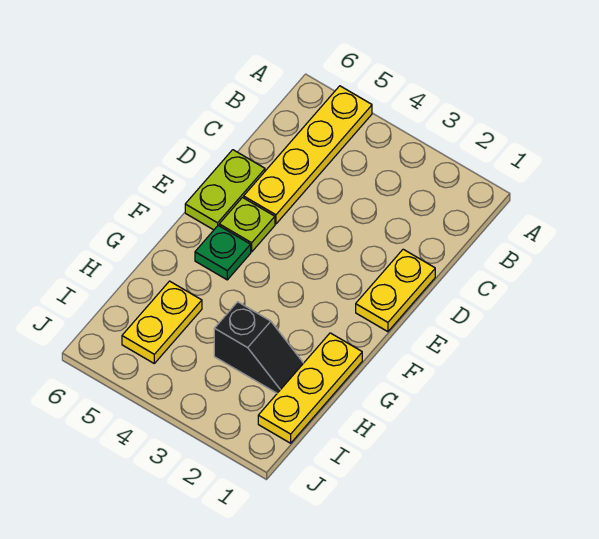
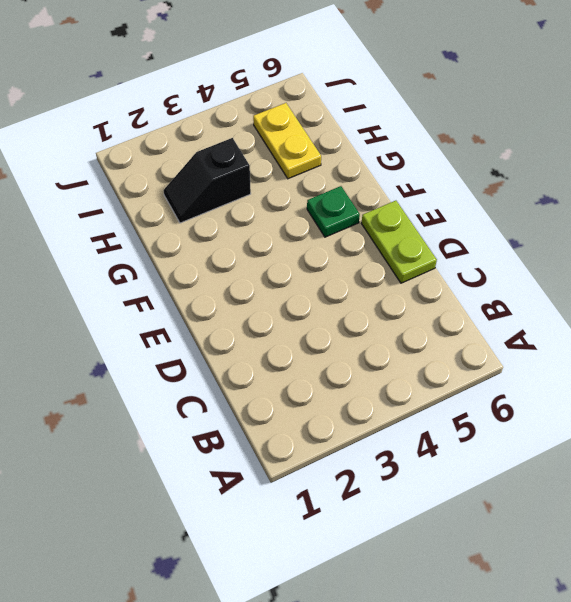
none -> yellow plate A5:D5 level 1
none -> yellow plate D1:E1 level 1

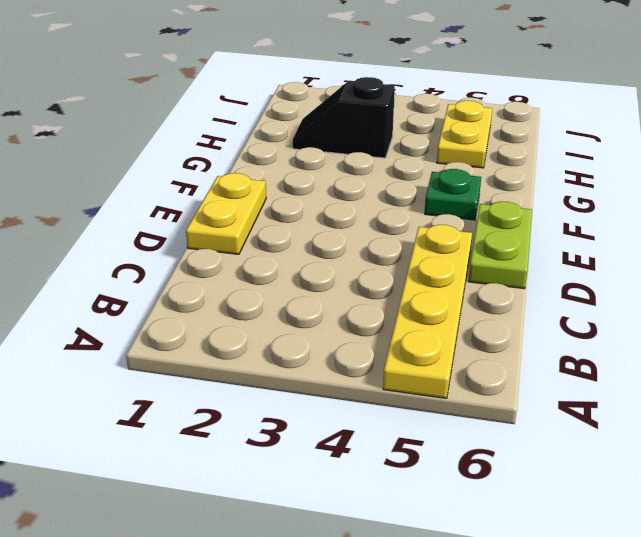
none -> lime plate E5 level 1
none -> yellow plate G1:I1 level 1

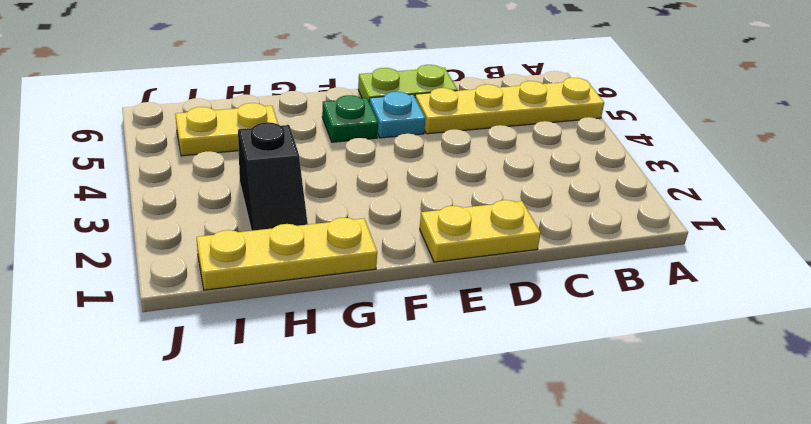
cyan plate E5 level 1 -> lime plate E5 level 1

